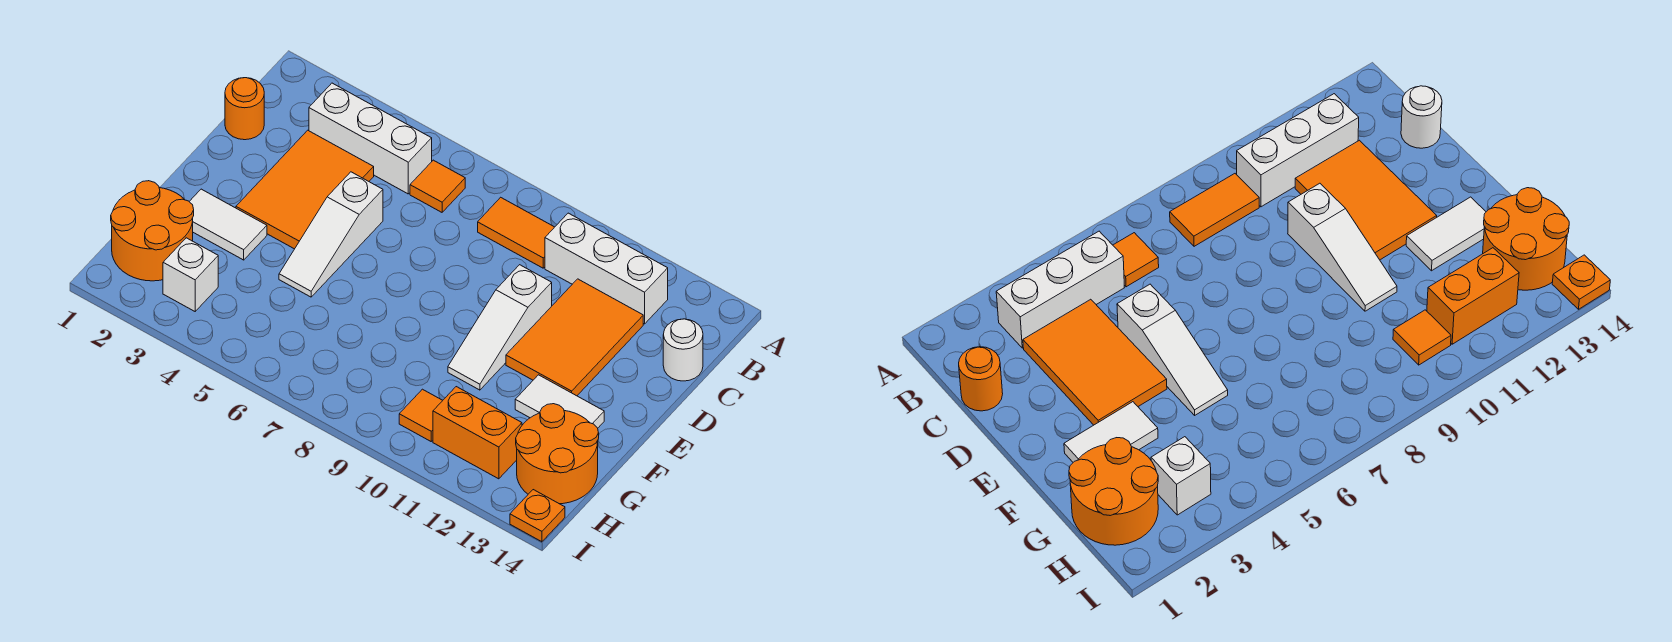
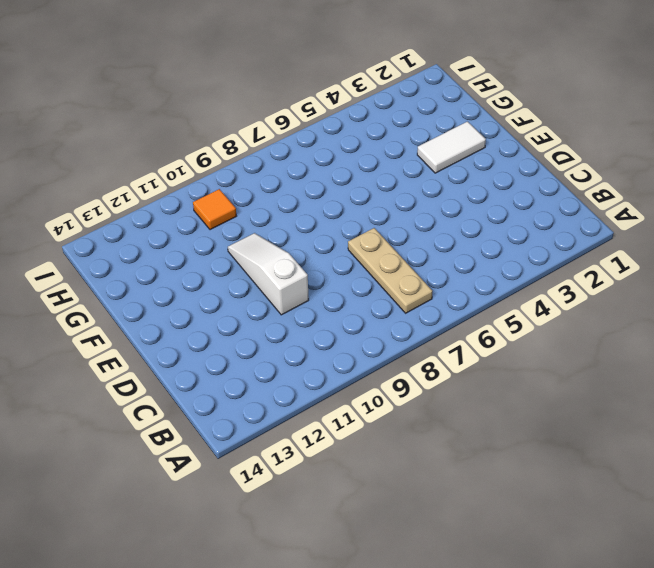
tan plate B7:D7 level 1 -> none
none -> white brick B3:B5 level 1
none -> orange tile B6 level 1
none -> orange tile B8:B9 level 1

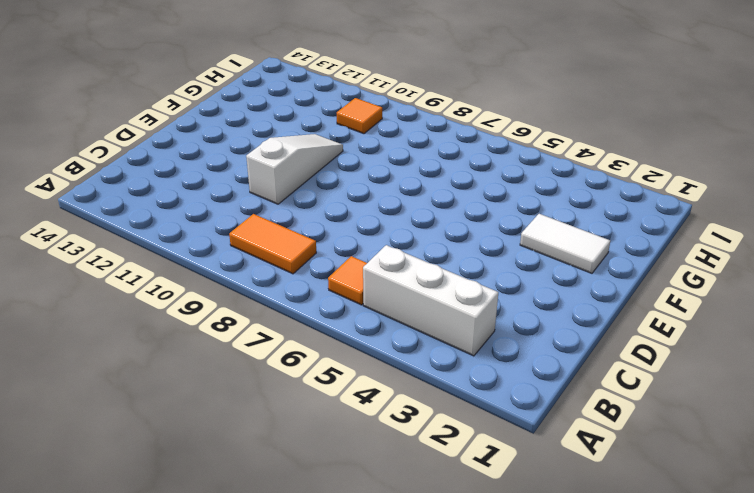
none -> white brick B10:B12 level 1
none -> orange round brick C1 level 1
none -> orange tile C3:E4 level 1

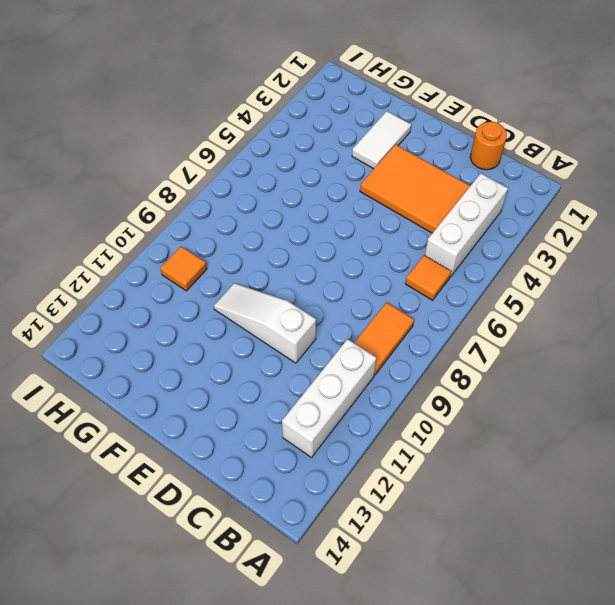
none -> orange tile C11:E12 level 1
none -> white round brick C14 level 1
none -> white slope D5:F5 level 1 top D

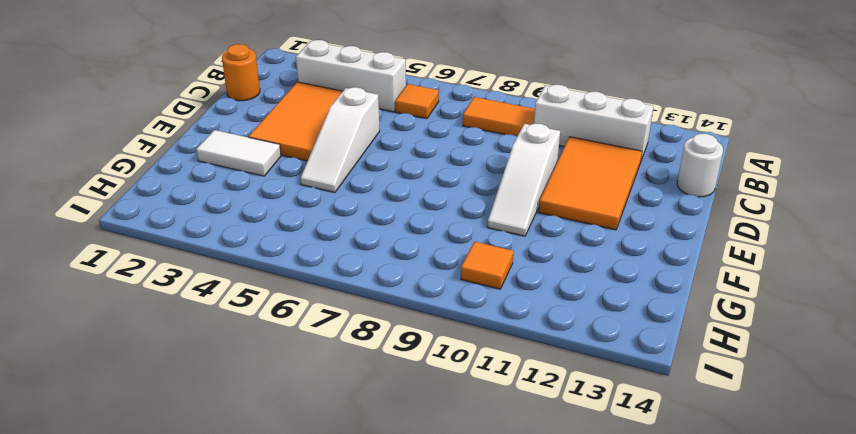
none -> white tile F12:F13 level 1
none -> orange round brick G1:H2 level 1
none -> orange round brick G13:H14 level 1

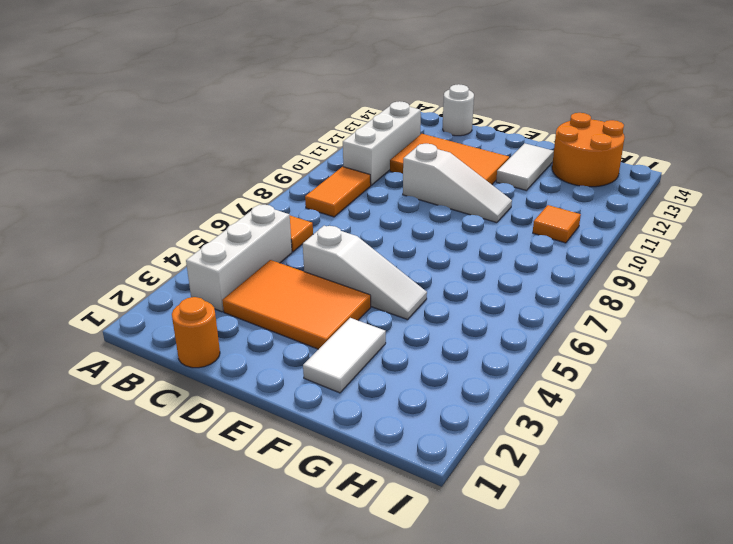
none -> orange round brick G1:H2 level 1
none -> white brick H3 level 1
none -> orange brick H11:H12 level 1

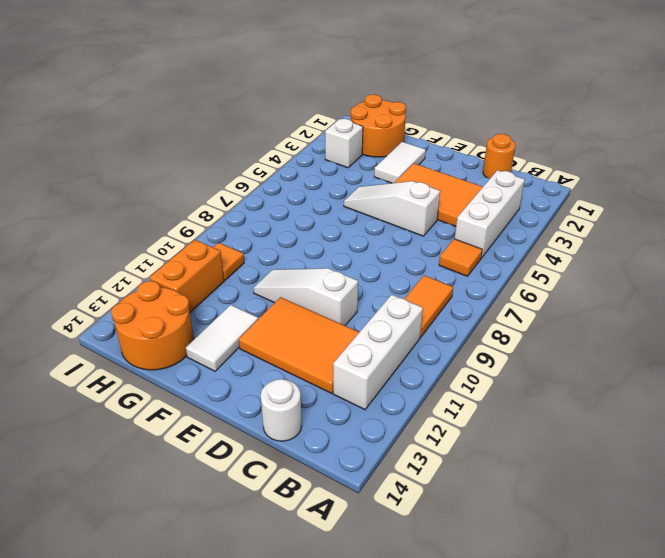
none -> orange plate I14 level 1

